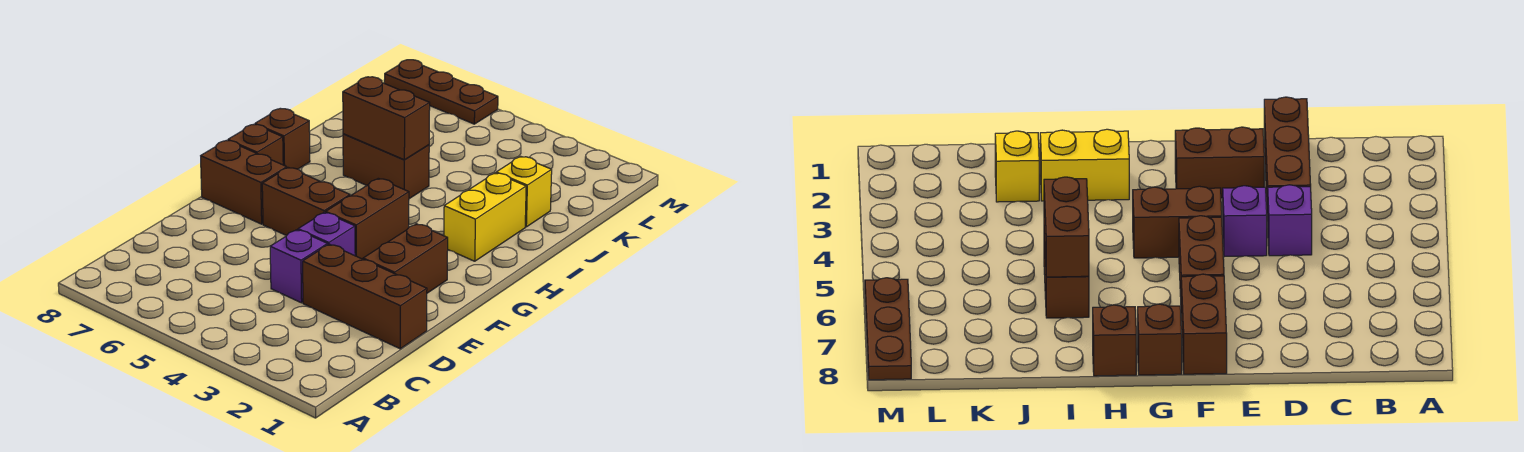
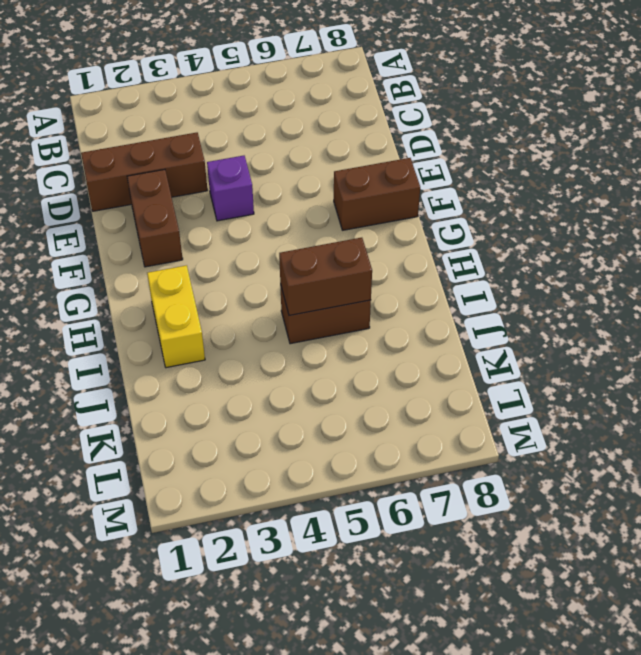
none -> purple brick D4 level 1
none -> brown brick F4:G4 level 1
none -> brown brick F5:F6 level 1

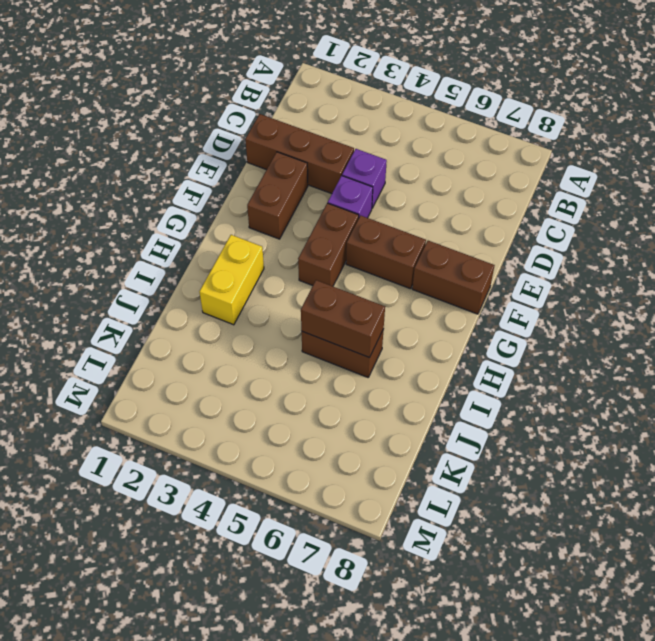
none -> brown brick G8 level 1
none -> brown brick H8 level 1
none -> yellow brick J2 level 1

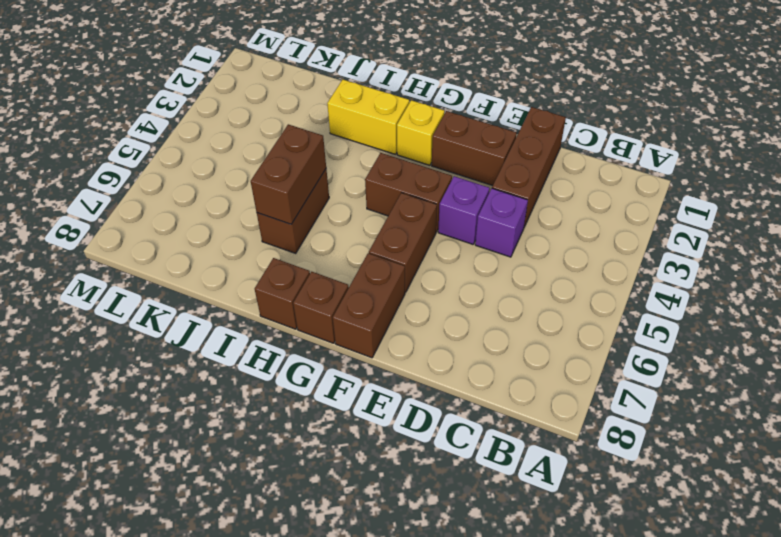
yellow brick G2 level 1 -> yellow brick J2 level 1
none -> brown plate M6:M8 level 1

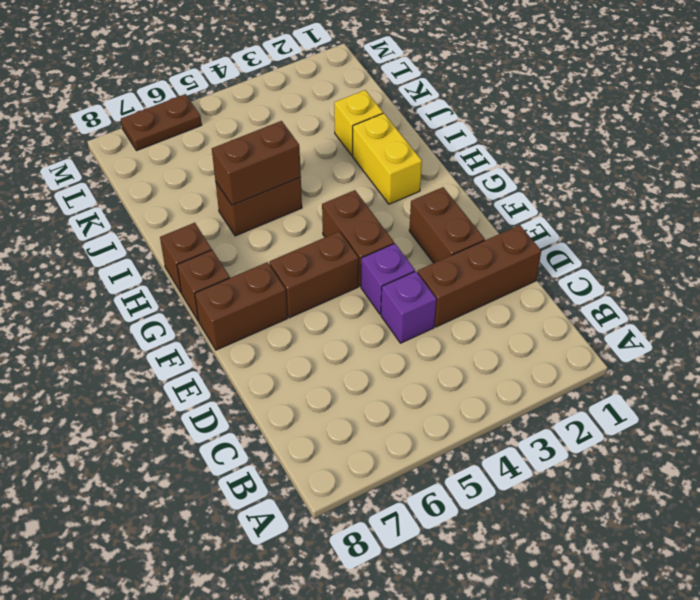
brown plate M6:M7 level 1 -> brown plate M6:M8 level 1

